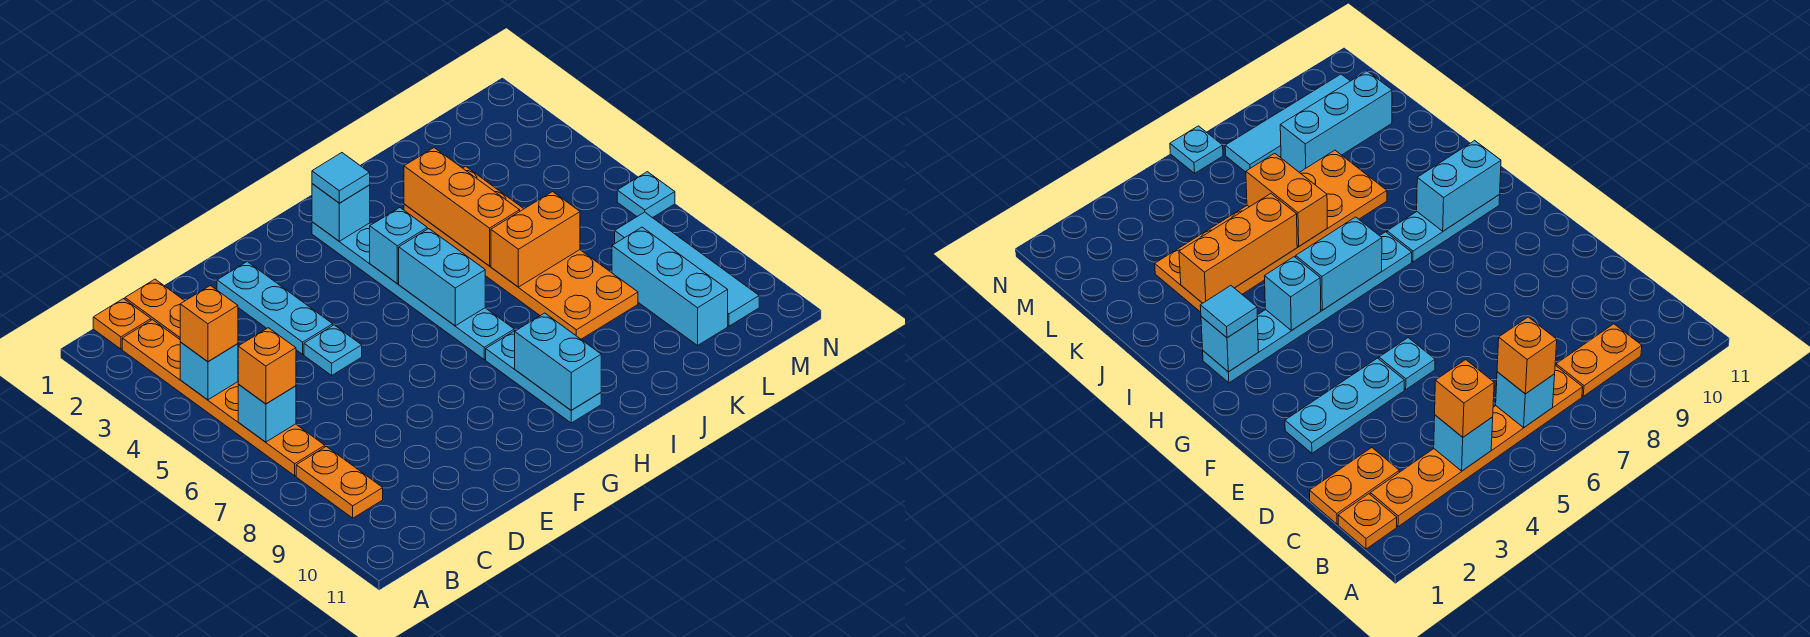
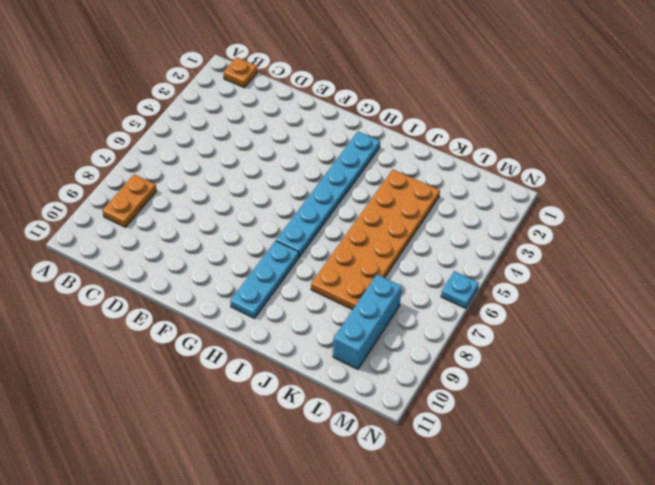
none -> orange plate B2:B7 level 1
none -> orange plate C1:C2 level 1
none -> cyan plate E2:E4 level 1

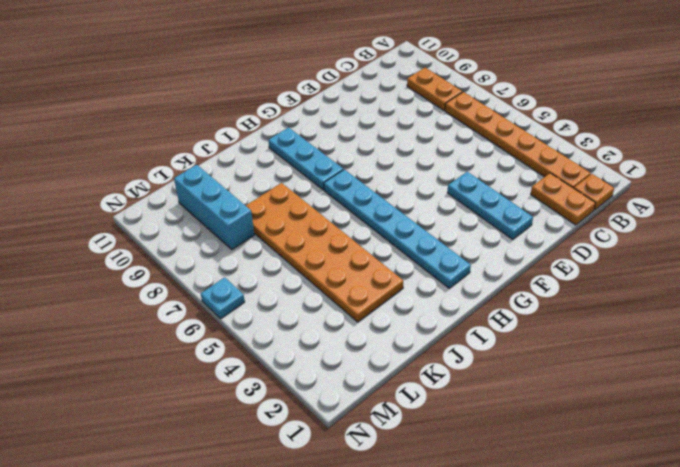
none -> cyan plate E5 level 1
none -> cyan tile M7:M10 level 1
none -> cyan brick B4 level 2

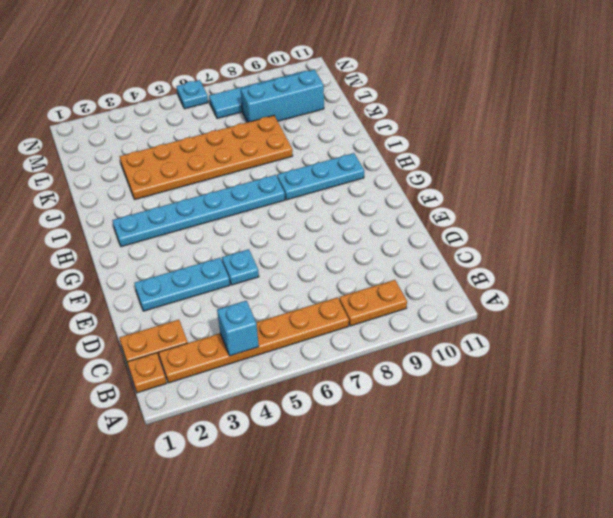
none -> cyan brick B6 level 2
none -> cyan brick H2 level 2
none -> cyan brick H4 level 2

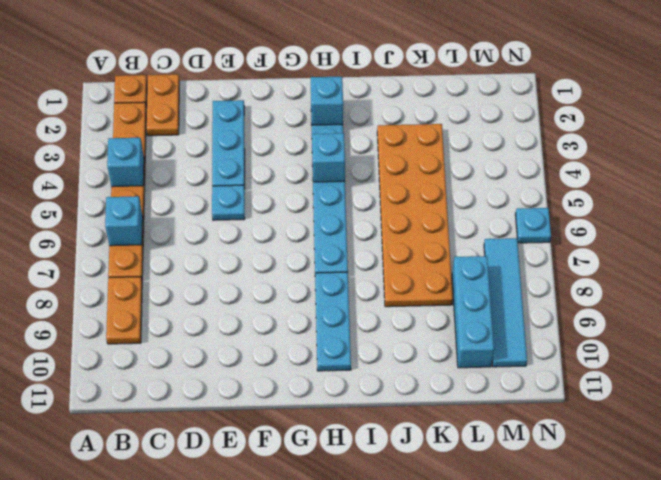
none -> cyan brick H5:H6 level 2
none -> cyan brick H9:H10 level 2
none -> orange brick J3:J5 level 2

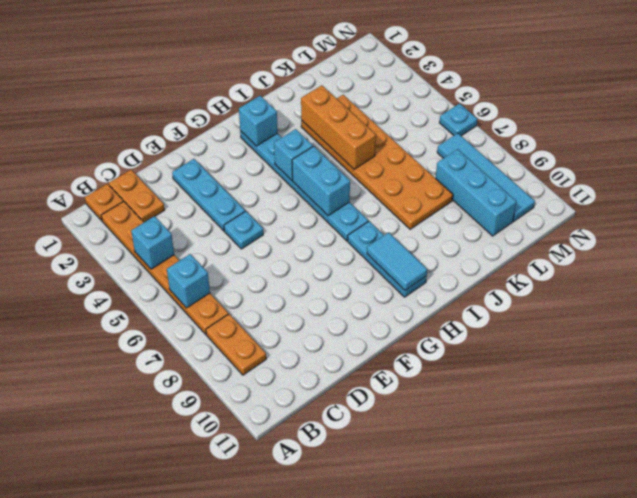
cyan tile H9:H10 level 2 -> cyan brick H9:H10 level 2
none -> orange brick J6:K6 level 2
none -> orange brick B4 level 3
none -> orange brick B6 level 3

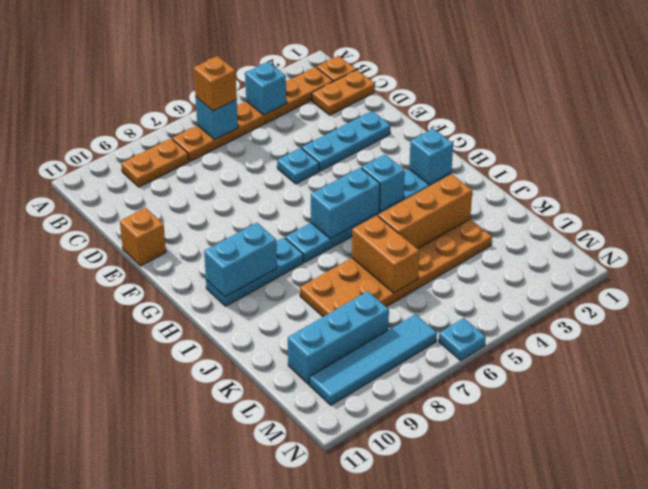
orange brick E11 level 1 -> orange brick B4 level 3
none -> cyan tile H2 level 3

